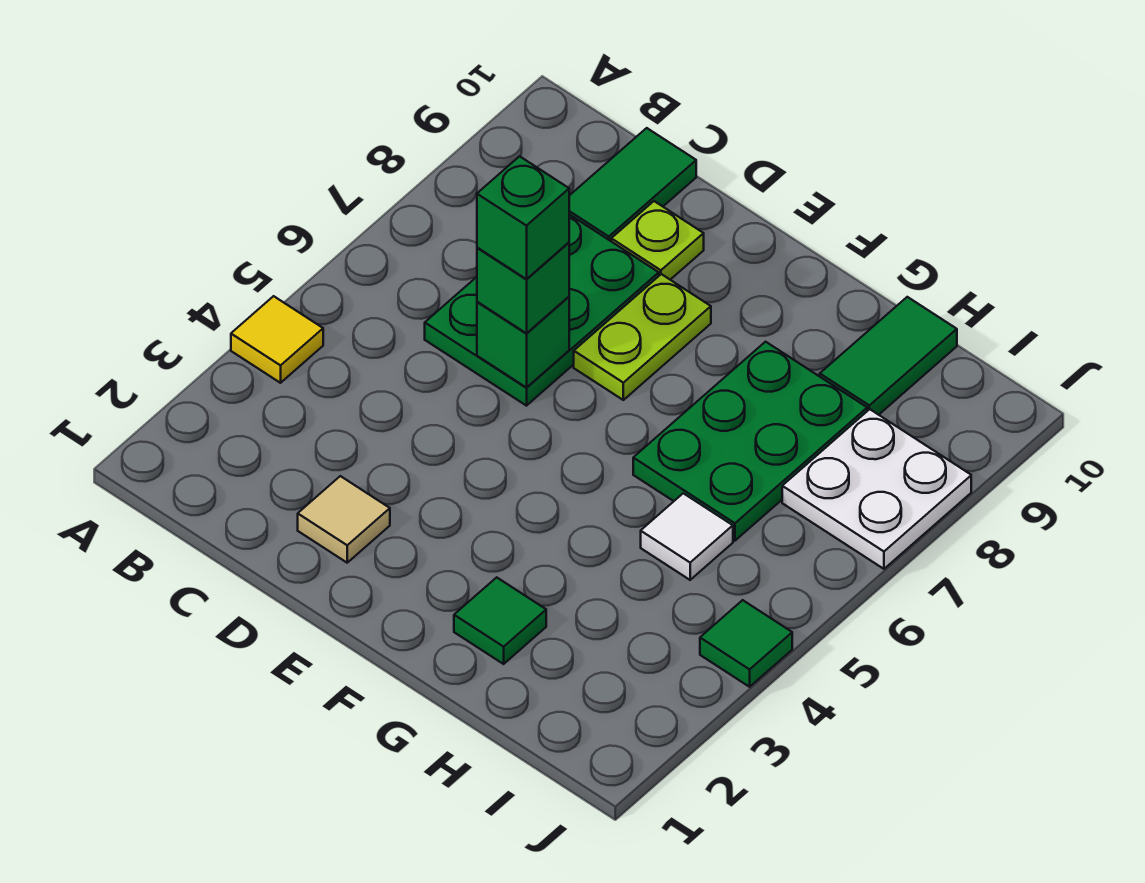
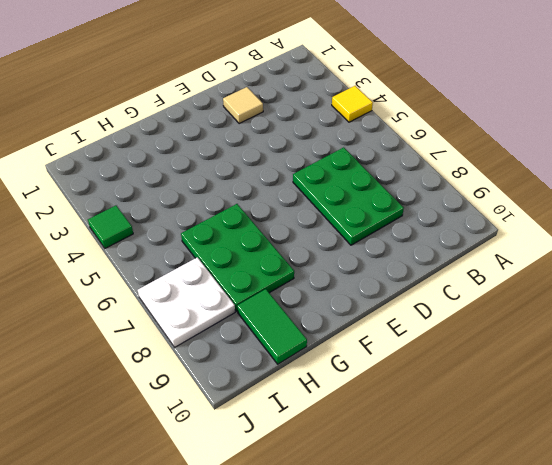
none -> green tile C9:C10 level 1
none -> lime plate D9 level 1
none -> lime plate E7:E8 level 1

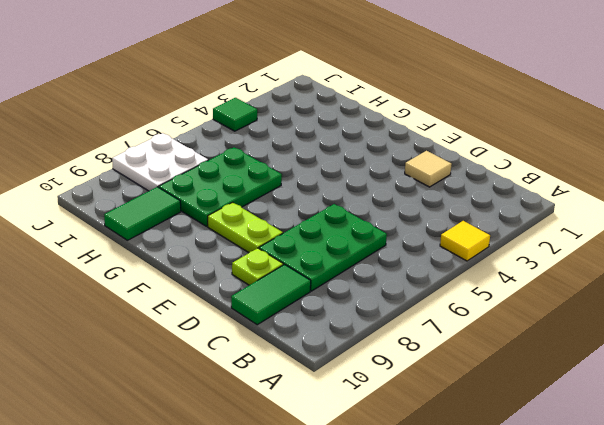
lime plate E8:F8 level 1 -> lime plate E7:E8 level 1
none -> green tile G2 level 1
none -> white tile H5 level 1
none -> green brick D6 level 2

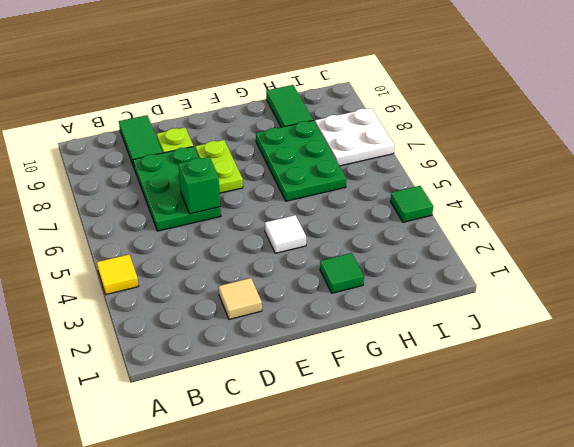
white tile F4 level 1 -> white tile H5 level 1
none -> green brick D6 level 3
none -> green brick D6 level 4

